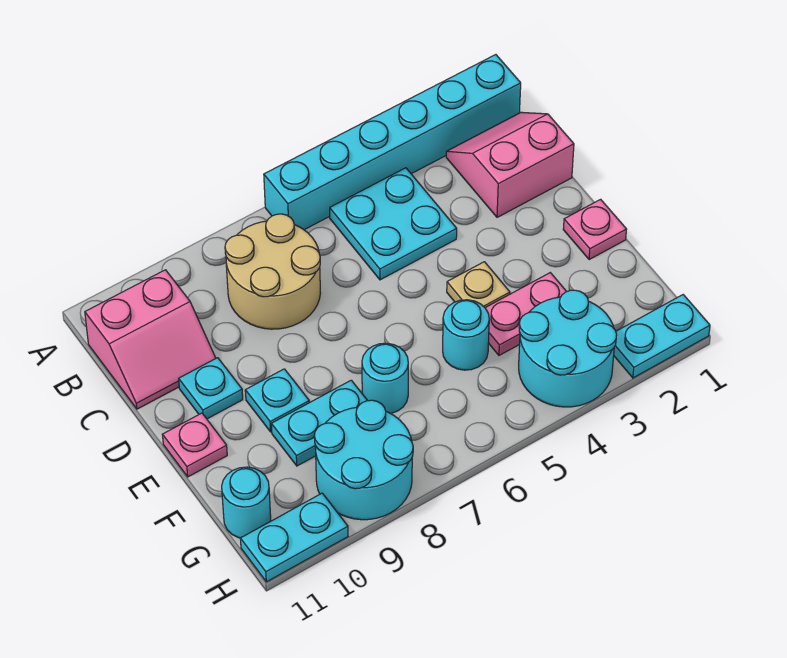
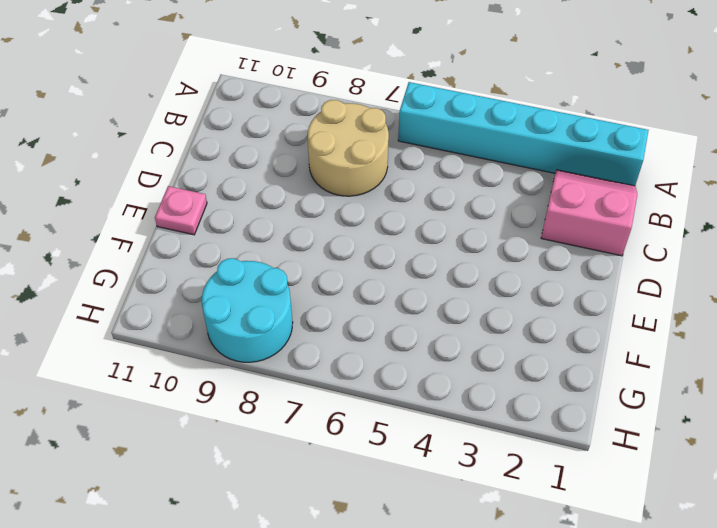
none -> cyan plate B4:C5 level 1
none -> pink slope B10:C11 level 1 top B
none -> cyan plate D10 level 1

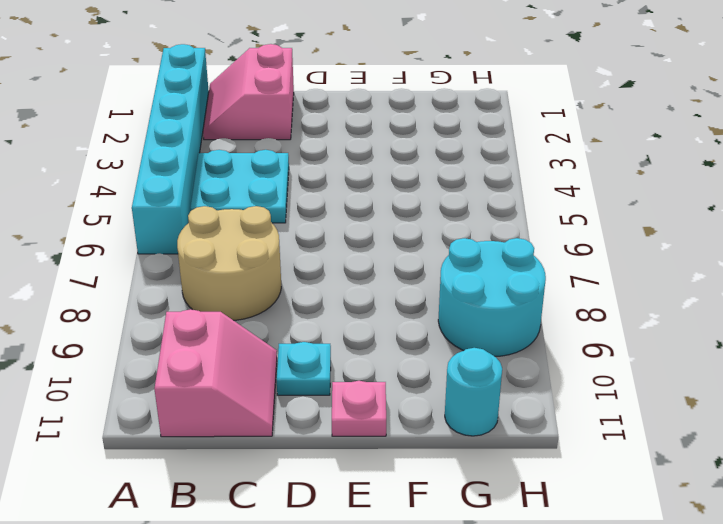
none -> pink plate E1 level 1
none -> tan plate E4 level 1
none -> cyan plate E9 level 1

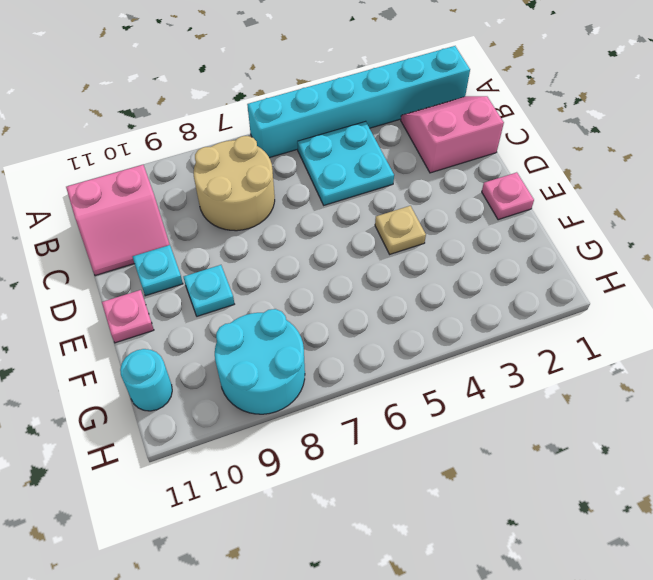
none -> pink plate F3:F4 level 1
none -> cyan round brick F5 level 1
none -> cyan round brick F7 level 1

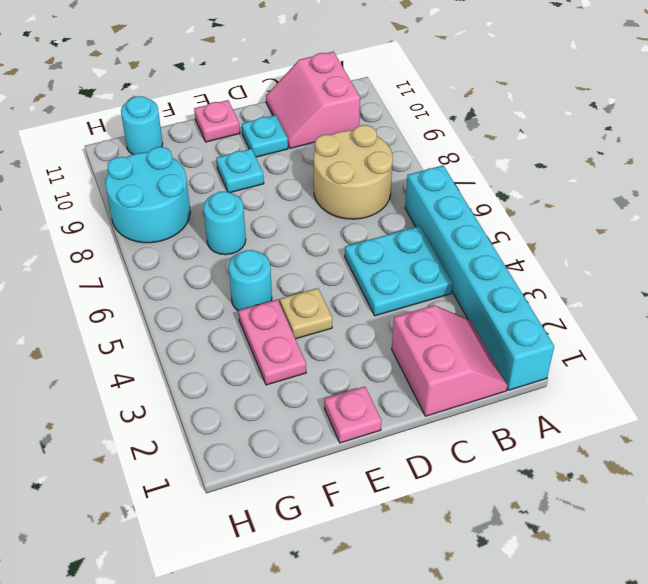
none -> cyan plate F8:F9 level 1
none -> cyan round brick G3:H4 level 1
none -> cyan plate H1:H2 level 1

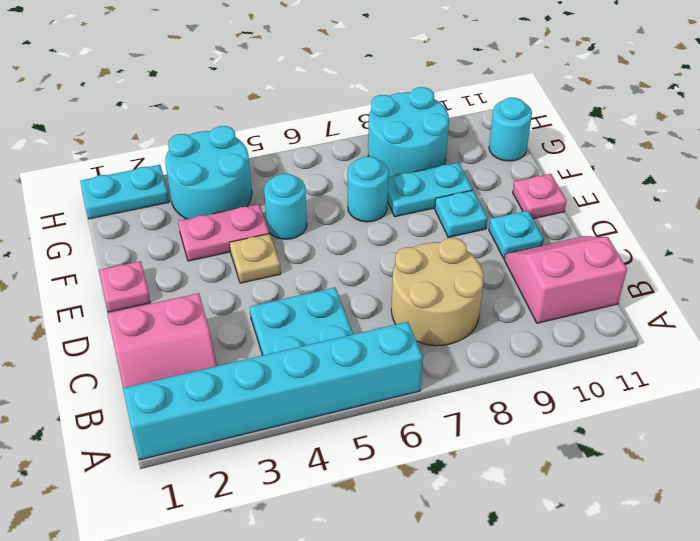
none -> cyan plate H10:H11 level 1

